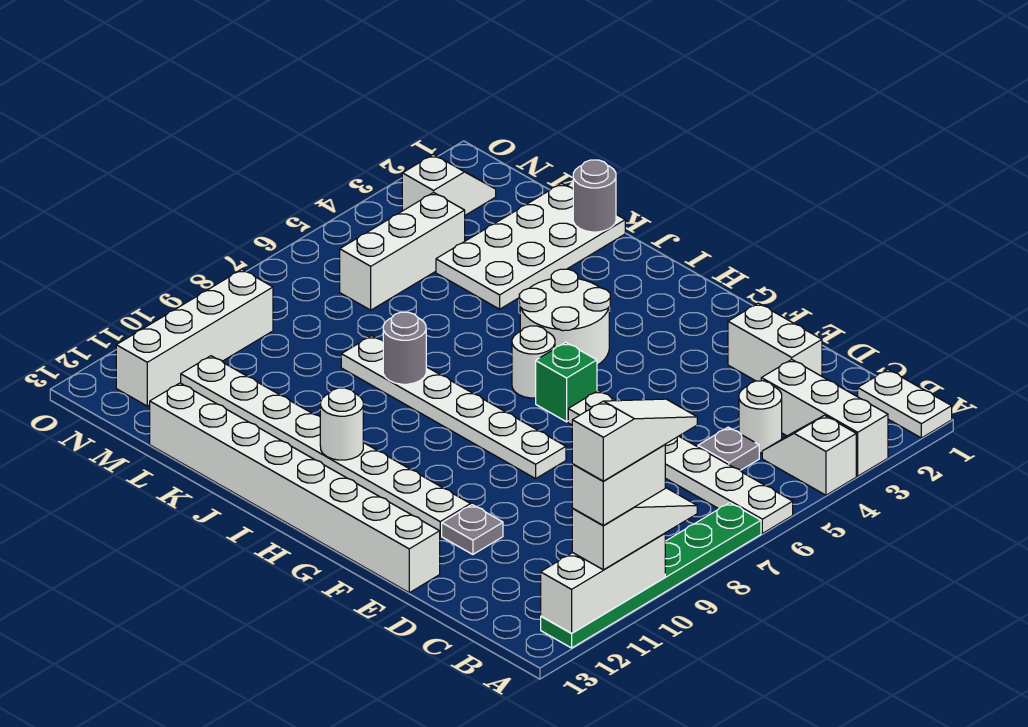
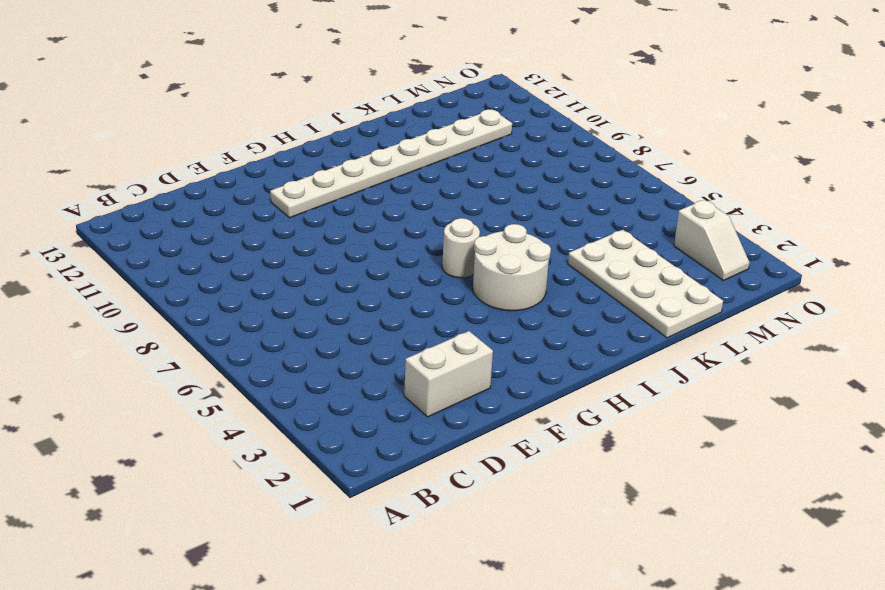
none -> white plate A1:B1 level 1
none -> white brick A3:C3 level 1
none -> white slope A4:B4 level 1 top A

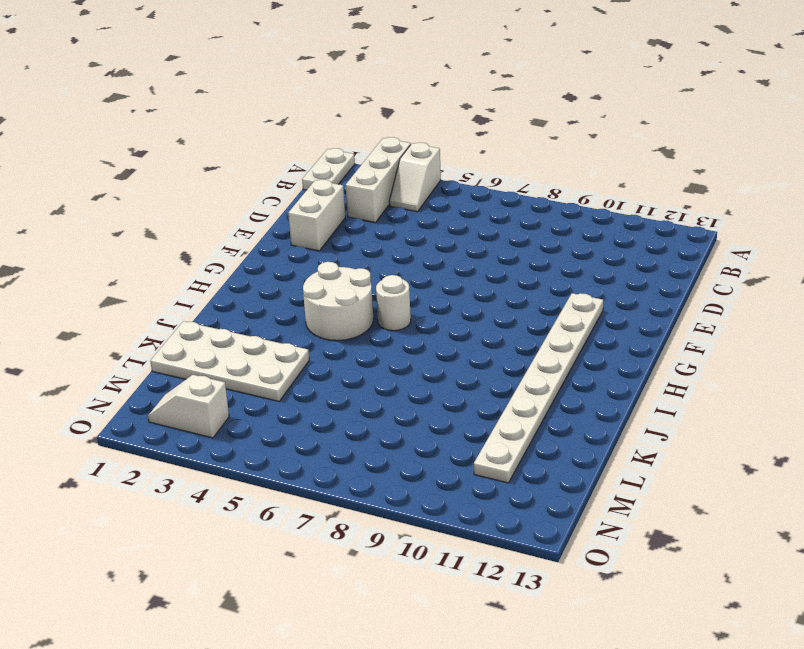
none -> white plate A6:F6 level 1
none -> green plate A7:A12 level 1
none -> white round brick C4 level 1

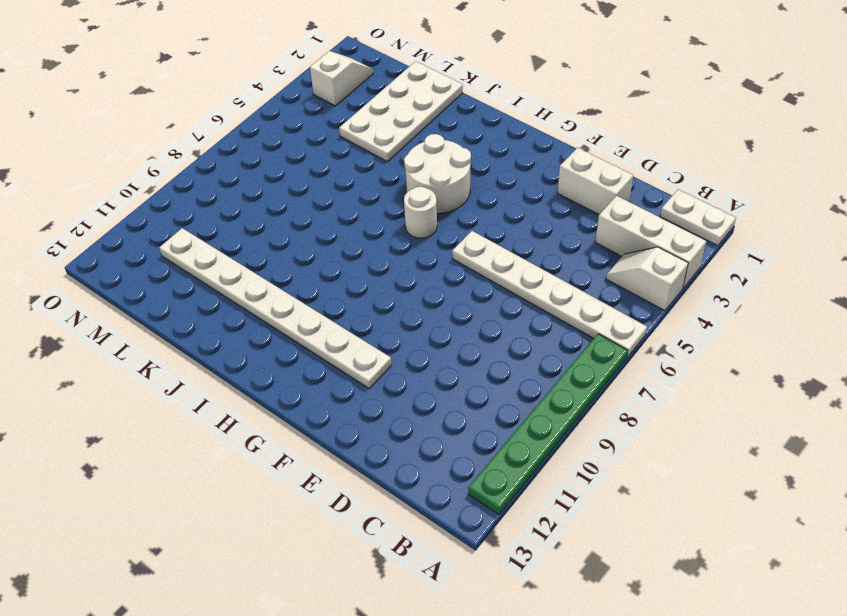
none -> white round brick C4 level 1
none -> grey plate C5 level 1
none -> grey plate E11 level 1

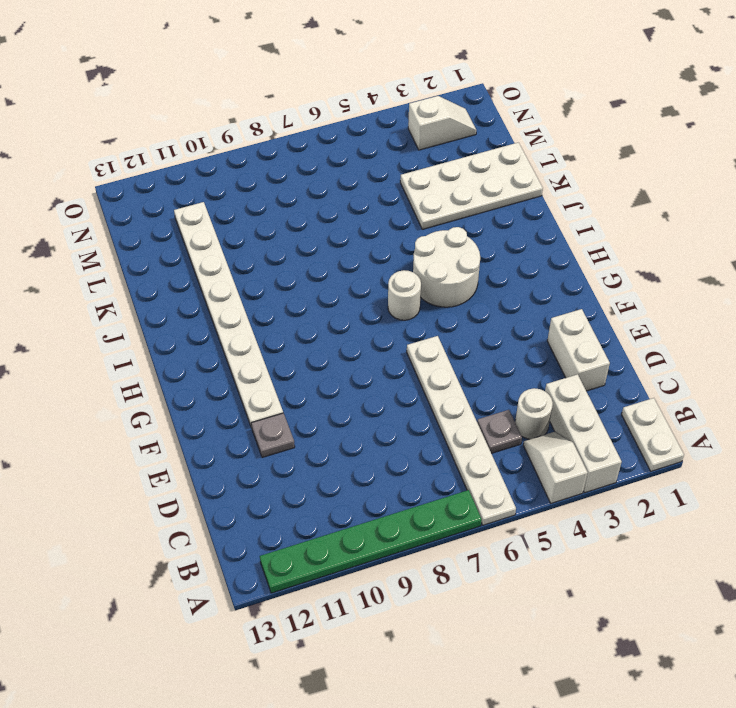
none -> white brick E13:L13 level 1
none -> white plate F8:K8 level 1
none -> green brick G6 level 1

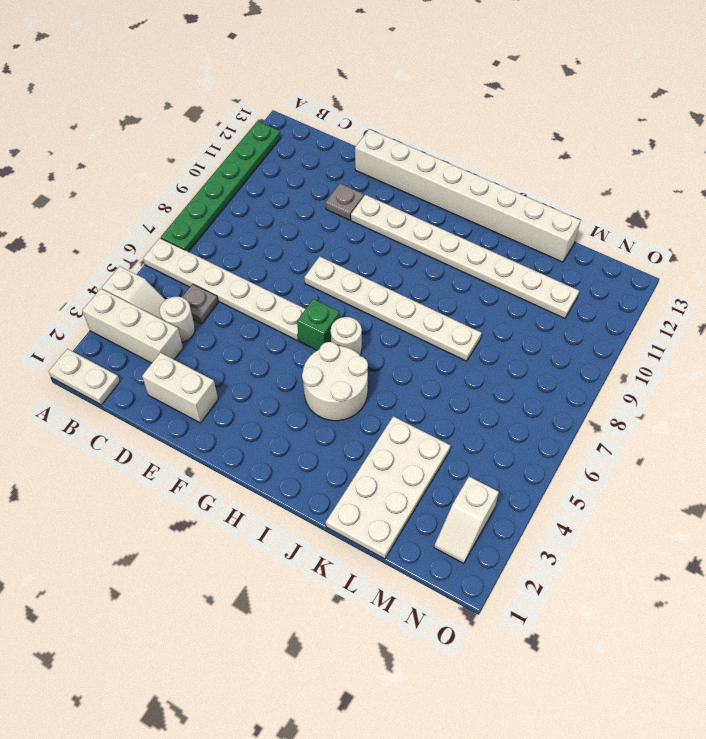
none -> white brick M4:M6 level 1
none -> white brick N9:N12 level 1
none -> white brick A10:A12 level 2

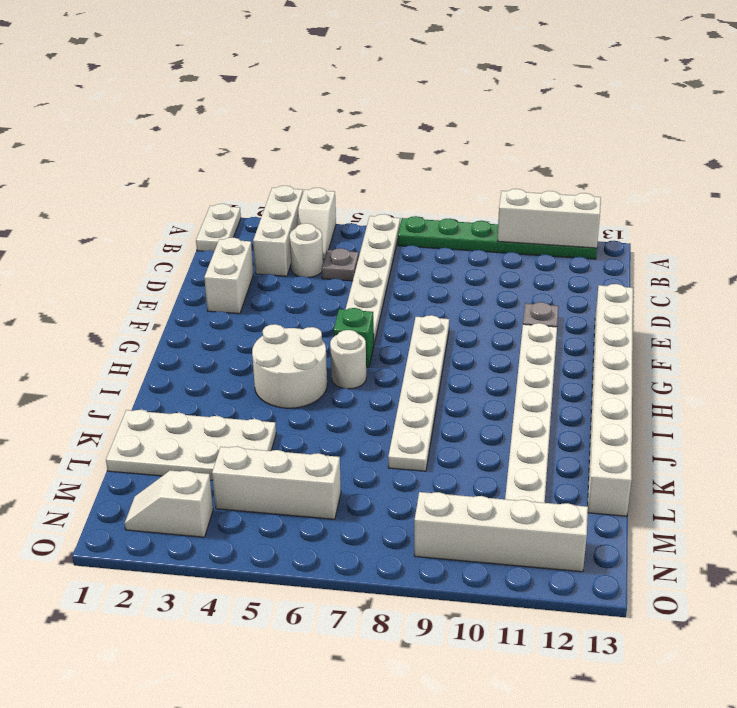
none -> white round brick I11 level 2
none -> grey round brick J8 level 2
none -> grey round brick K1 level 2

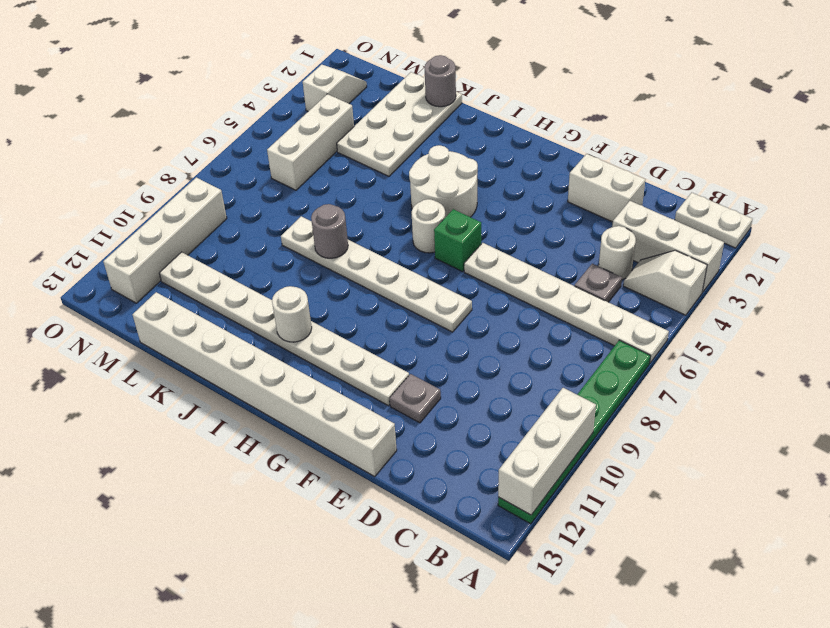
none -> white slope A9:A11 level 3 top 11
none -> white brick A10:A11 level 4
none -> white slope A9:A11 level 5 top 11

